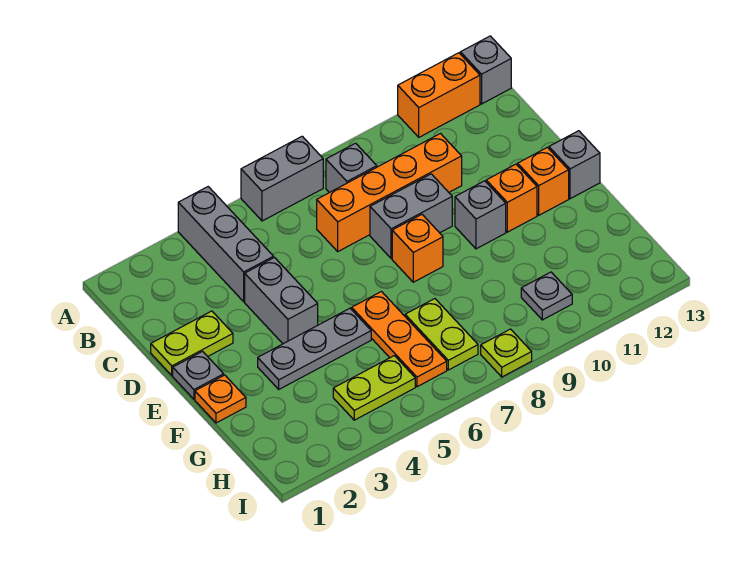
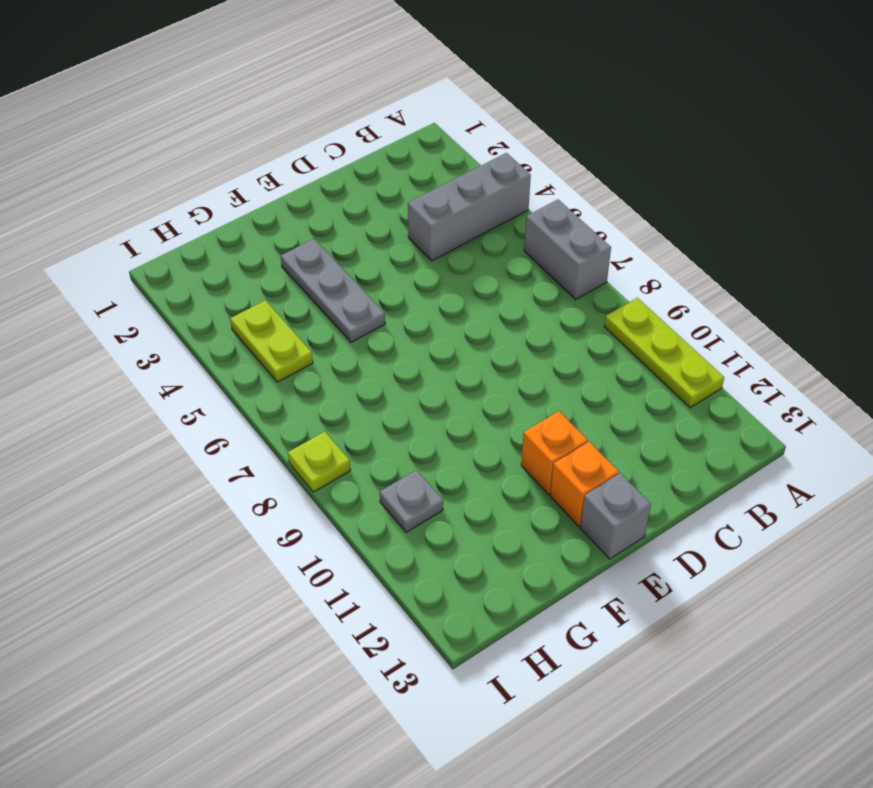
lime plate A9:A11 level 1 -> orange brick A11:A12 level 1
none -> grey brick A13 level 1
none -> grey brick B8 level 1
none -> orange brick C7:C10 level 1

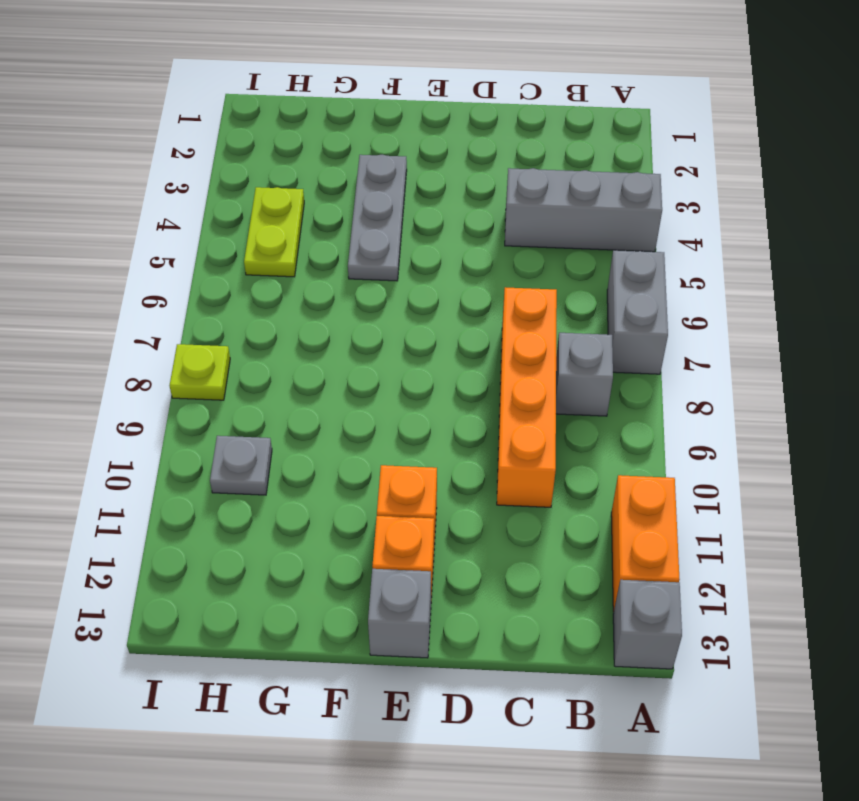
none -> lime plate D1:D2 level 1
none -> grey brick D4:E4 level 1
none -> grey brick D8:D9 level 1

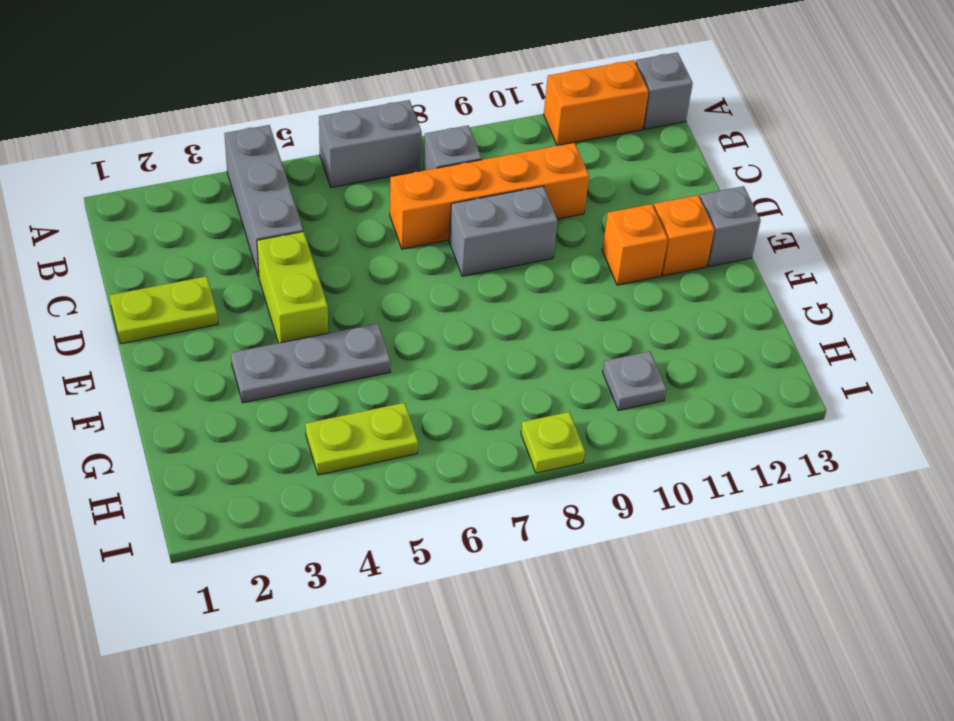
lime brick D4:E4 level 1 -> grey brick D4:E4 level 1
none -> grey plate E1 level 1
none -> orange brick E8 level 1
none -> grey brick E10 level 1

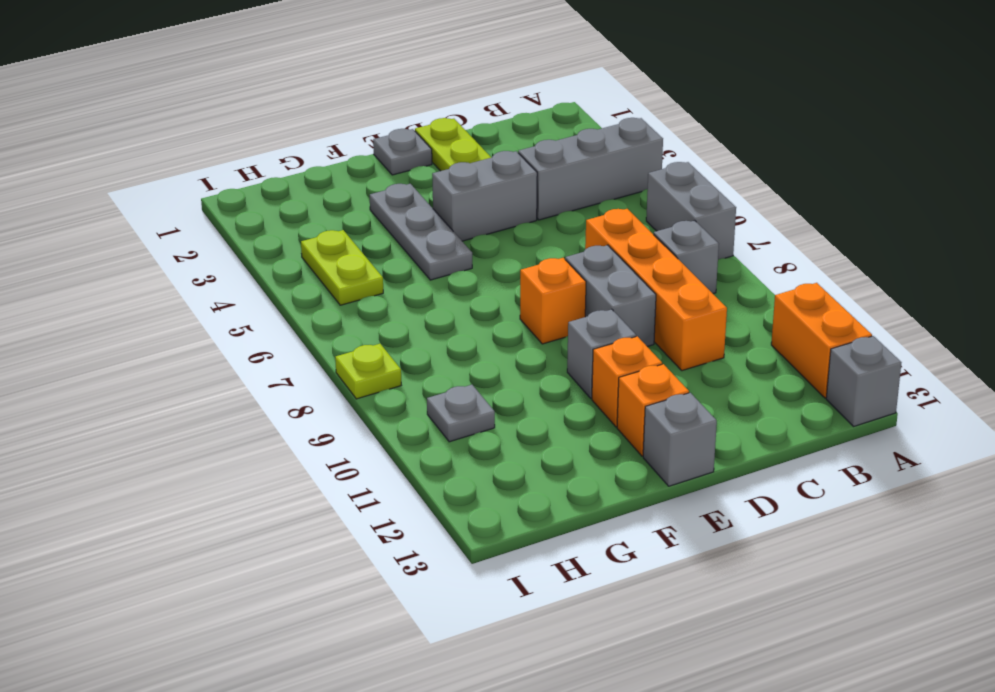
none -> orange plate F1 level 1
none -> orange plate F6:H6 level 1
none -> lime plate G7:H7 level 1

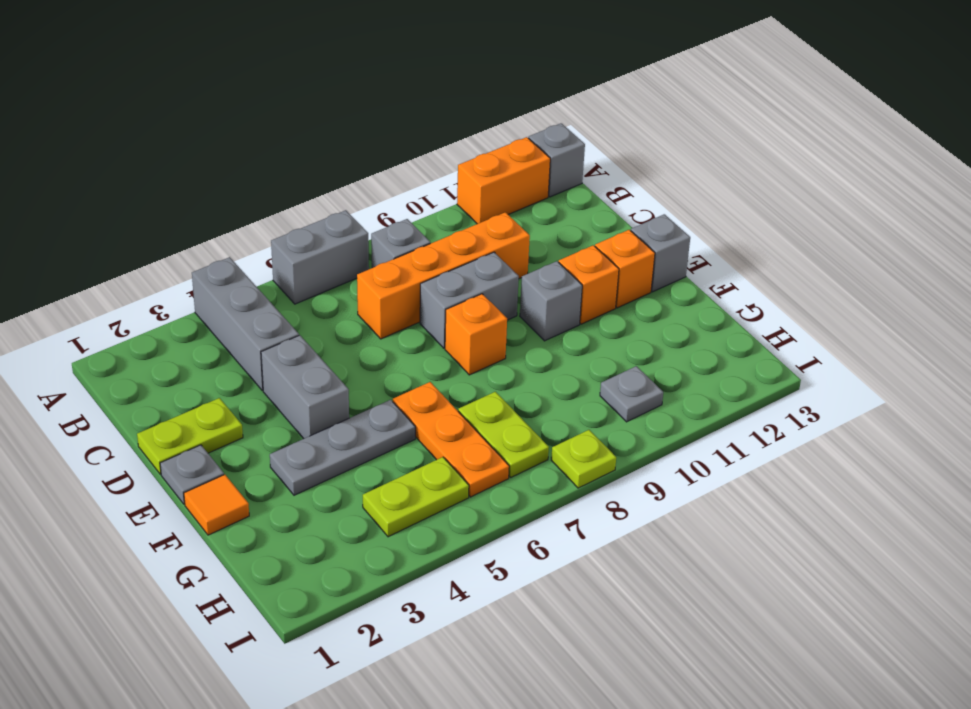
orange tile F1 level 1 -> orange plate F1 level 1

